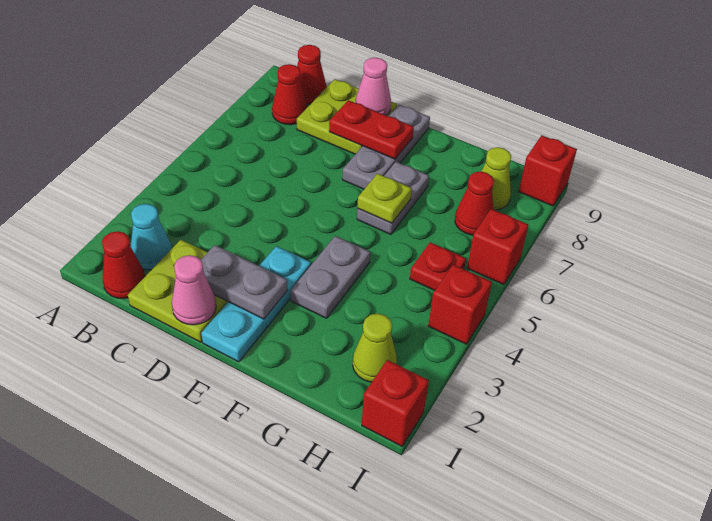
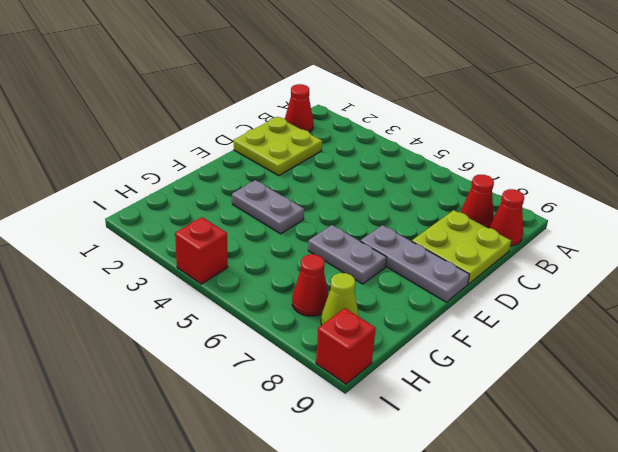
none -> cyan cone B2 level 1
none -> cyan plate E1:E3 level 1
none -> lime cone H2 level 1

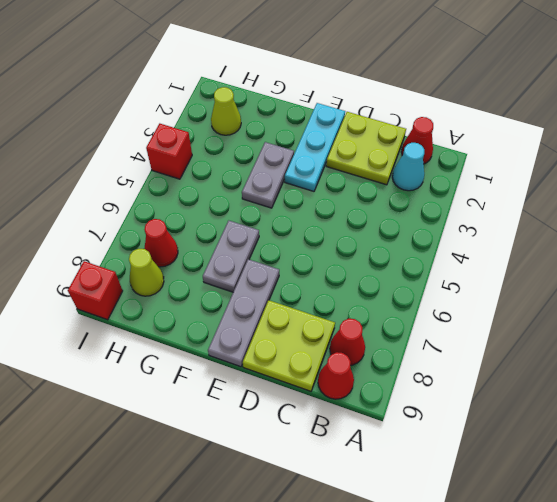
none -> red plate H5 level 1
none -> red brick I1 level 1
none -> red brick I6 level 1

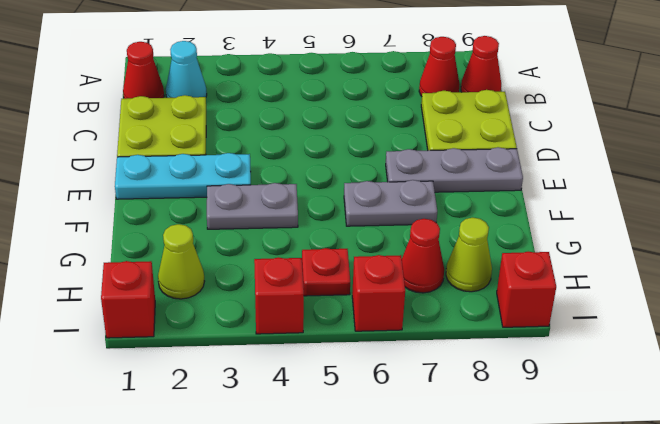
none -> pink cone D1 level 2
none -> grey plate D2:E2 level 2
none -> red plate D8:E8 level 2

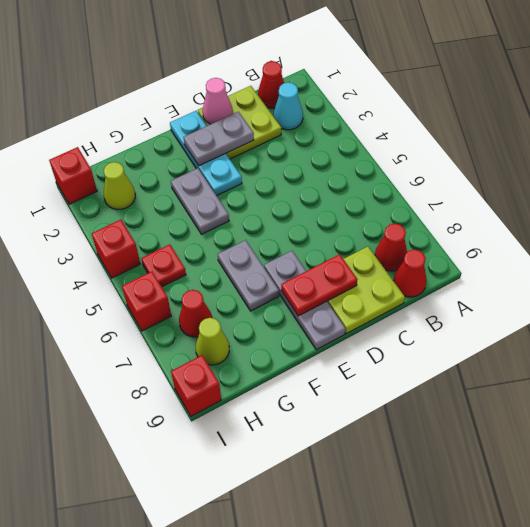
none -> pink cone D9 level 2
none -> lime plate F6 level 2

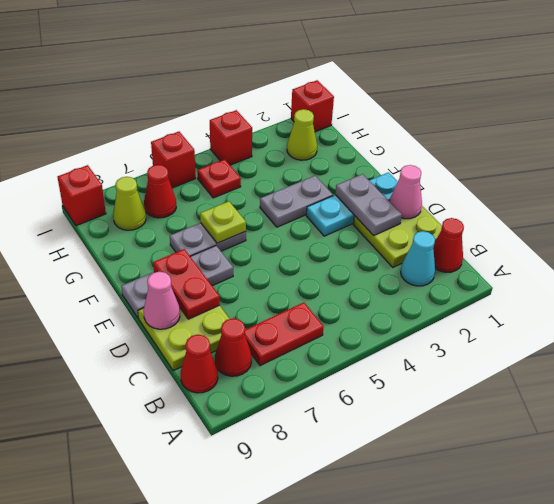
red plate B6:B7 level 1 -> none

